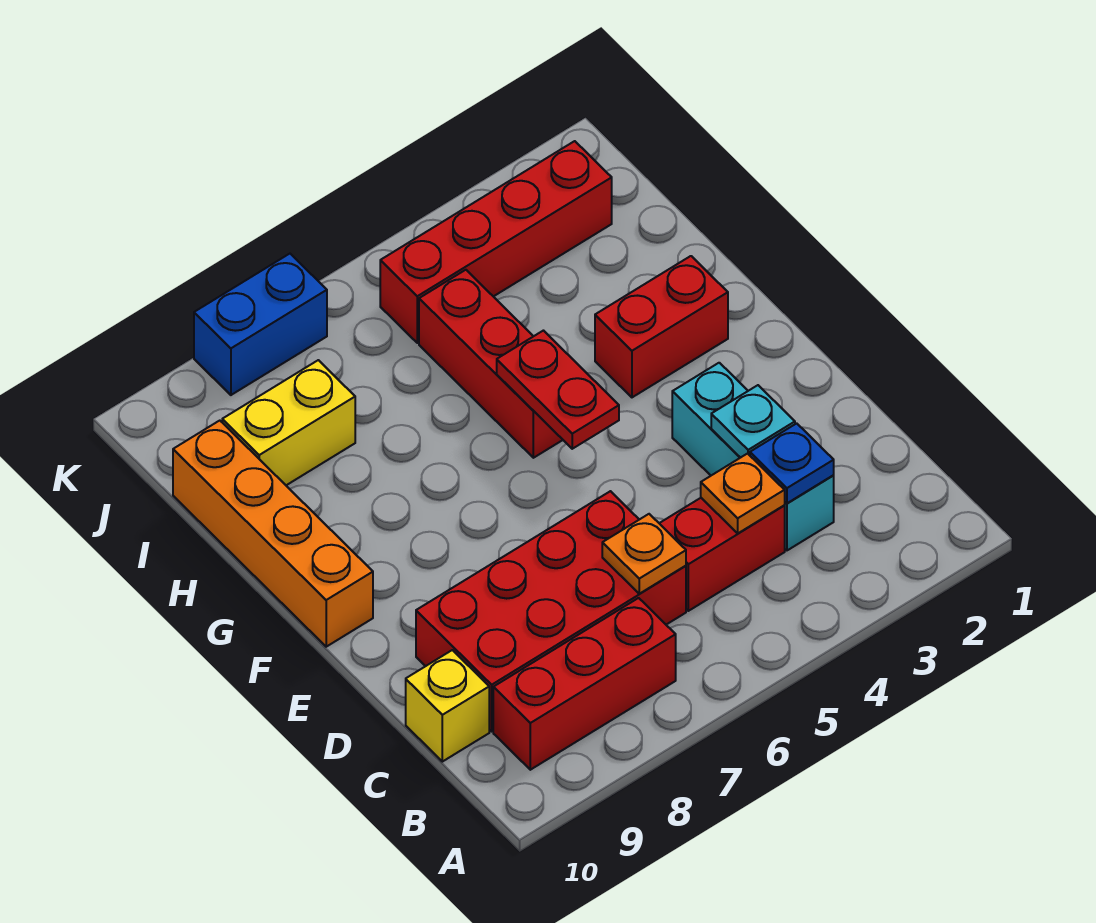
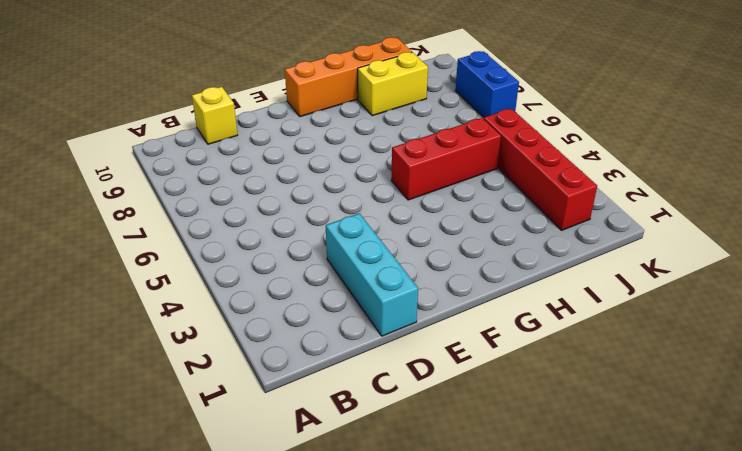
cyan brick D1:D3 level 1 -> cyan brick C3:E3 level 1
yellow brick H9:I9 level 1 -> yellow brick I8:I9 level 1
none -> red brick B7:B9 level 1
none -> red brick C4:C5 level 1
none -> red brick C6:D9 level 1

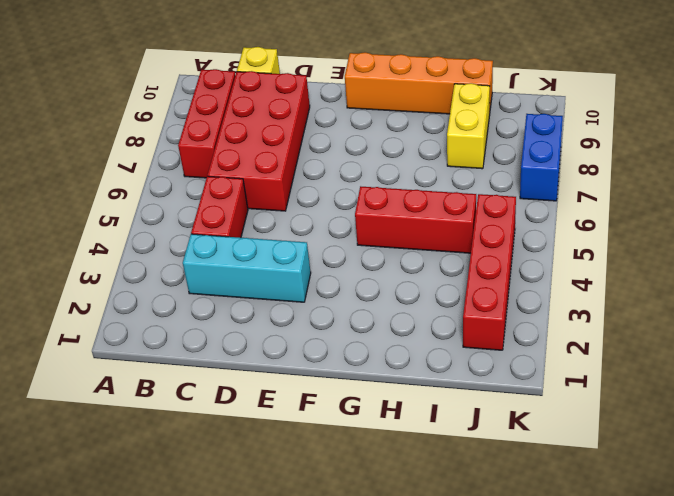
none -> red brick G2:G3 level 1
none -> blue plate C3 level 2
none -> orange plate C4 level 2

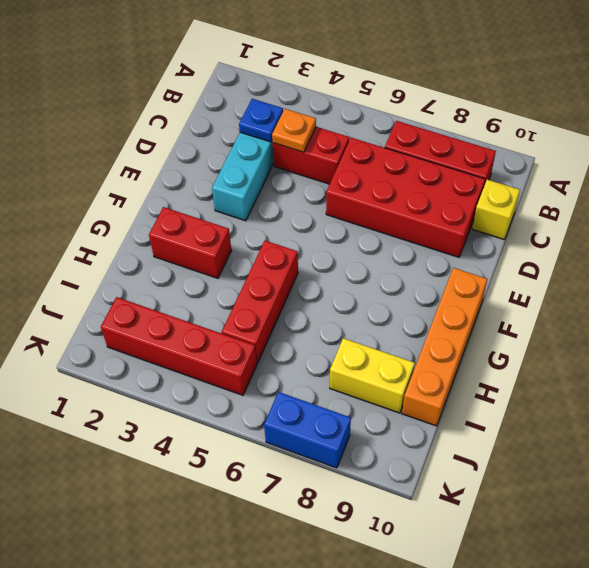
none -> orange plate C6 level 2
none -> cyan plate D3 level 2
none -> red plate F5:G5 level 2

